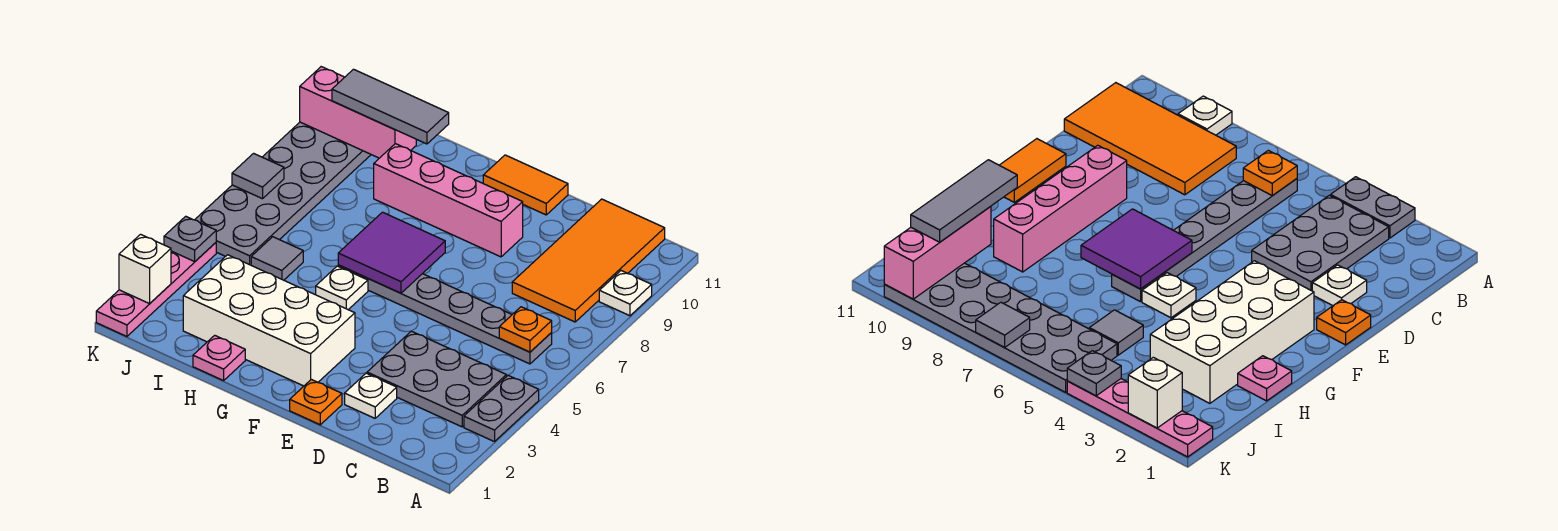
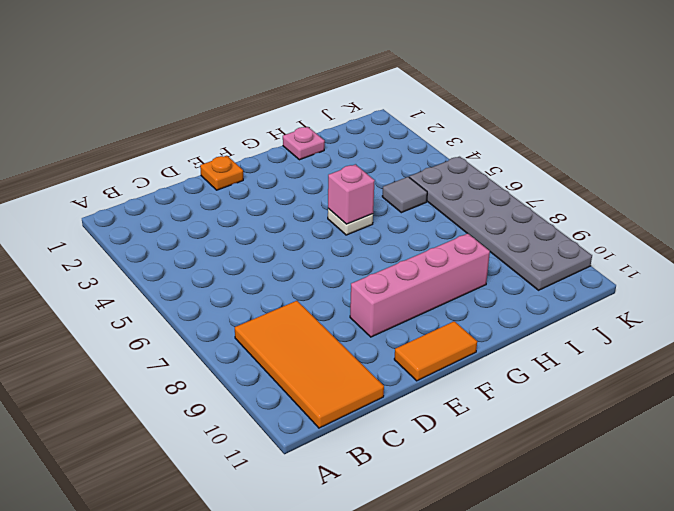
pink brick G5 level 2 -> none
none -> grey plate A3:A4 level 1
none -> white plate A9 level 1
none -> grey plate B3:D4 level 1

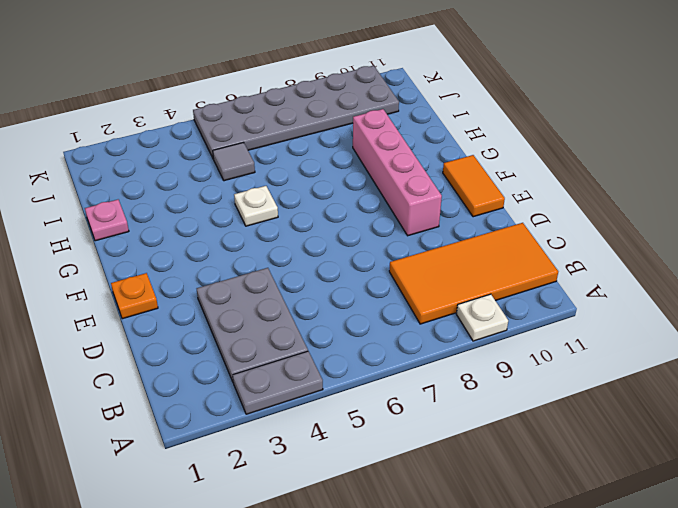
none -> grey plate B6:G6 level 1
none -> white plate D2 level 1
none -> white brick F2:I3 level 1

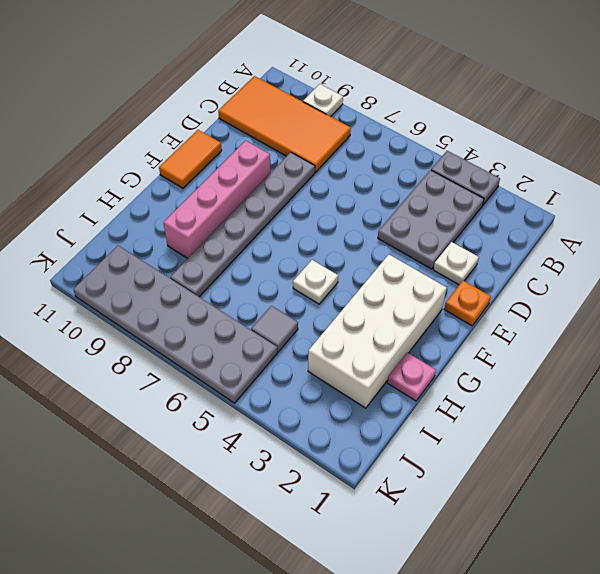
grey plate D8:I8 level 1 -> grey plate B6:G6 level 1
none -> pink plate K1:K4 level 1
none -> orange plate B6 level 2
none -> purple tile F6:G7 level 2

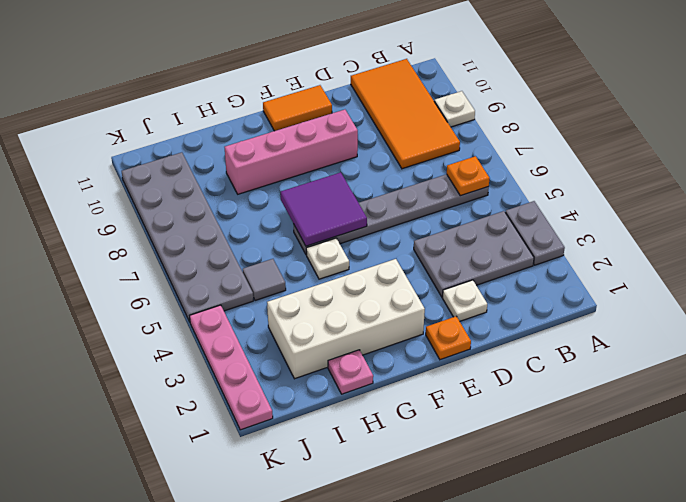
none -> pink brick I10:K10 level 2
none -> white brick K2 level 2
none -> grey plate K4 level 2

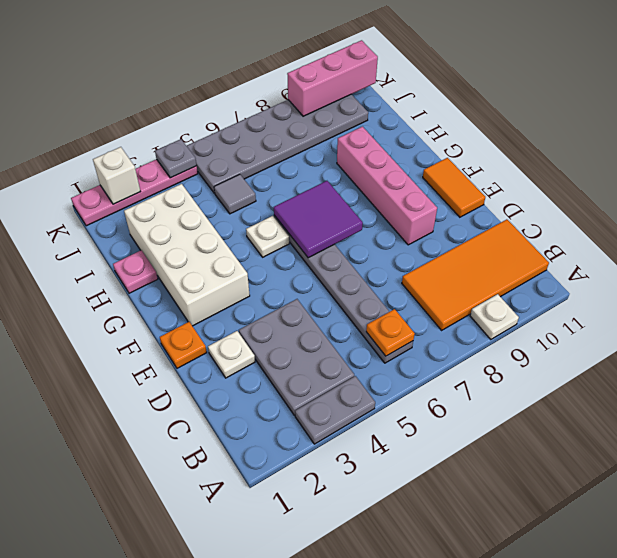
pink brick K9:K11 level 2 -> pink brick I10:K10 level 2
none -> grey tile K7 level 2
none -> grey tile H10:J10 level 3

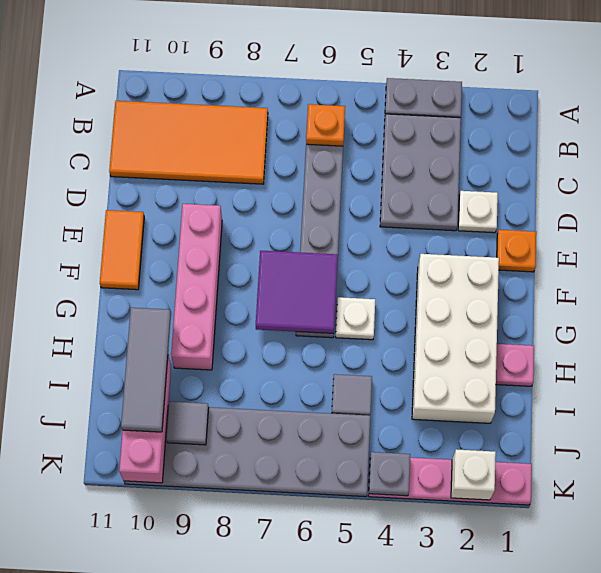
grey tile J9 level 2 -> grey tile K7 level 2
none -> white plate A9 level 1

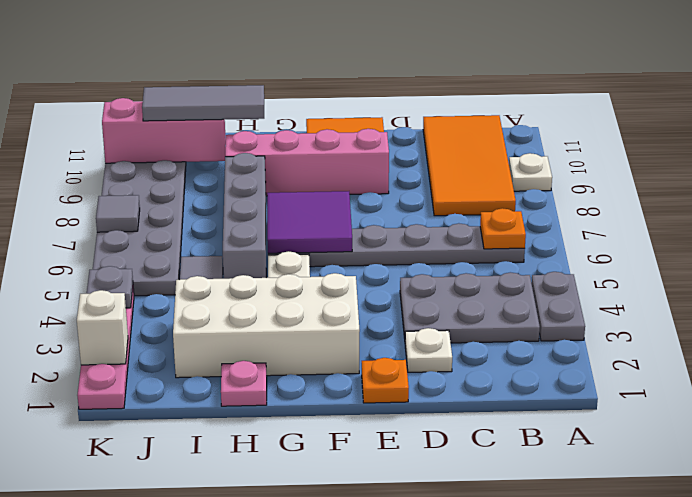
grey brick H5:H8 level 1 -> none

